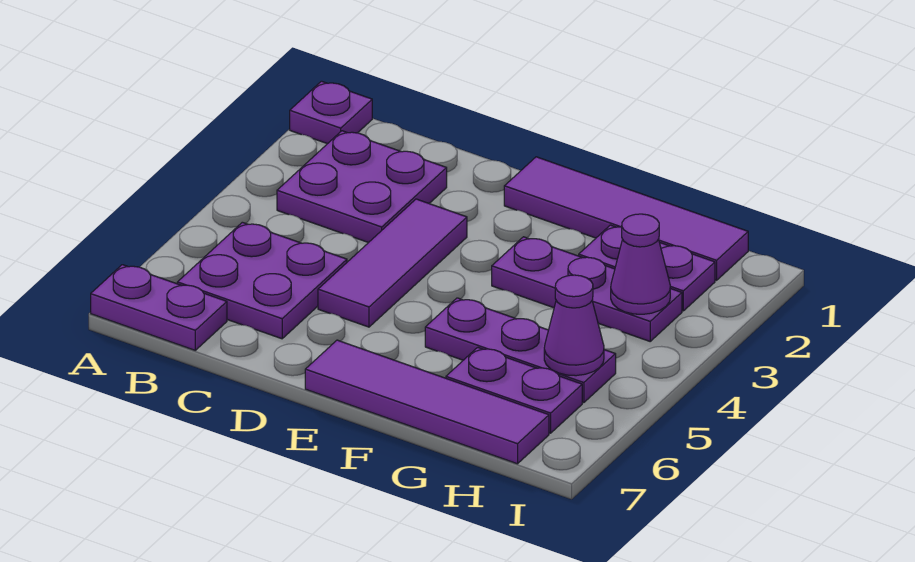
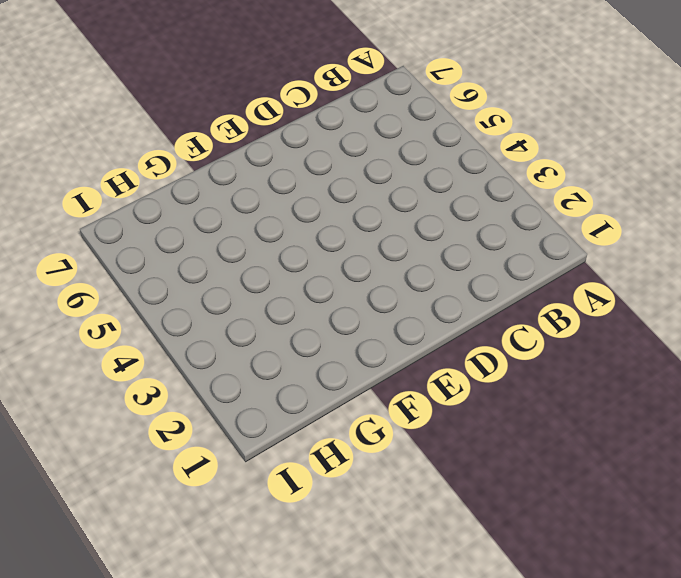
none -> purple plate A1 level 1
none -> purple plate A7:B7 level 1
none -> purple plate B2:C3 level 1

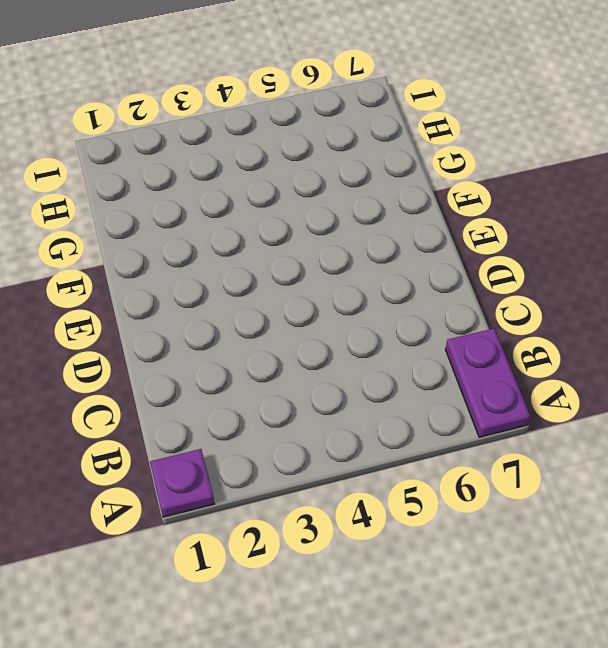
none -> purple plate B2:C3 level 1
none -> purple plate B5:C6 level 1
none -> purple tile D3:D5 level 1

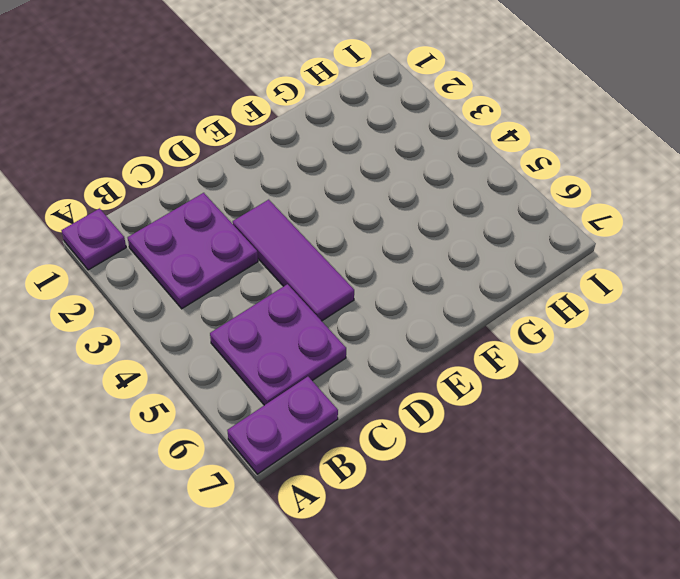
none -> purple tile E1:H1 level 1
none -> purple tile E7:H7 level 1
none -> purple plate F3:H3 level 1

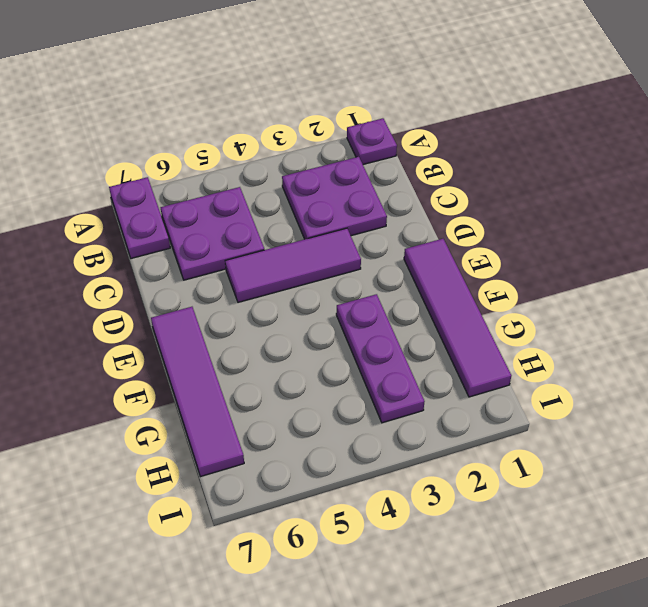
none -> purple plate F5:H5 level 1
none -> purple plate G2:H2 level 1
none -> purple plate G6:H6 level 1

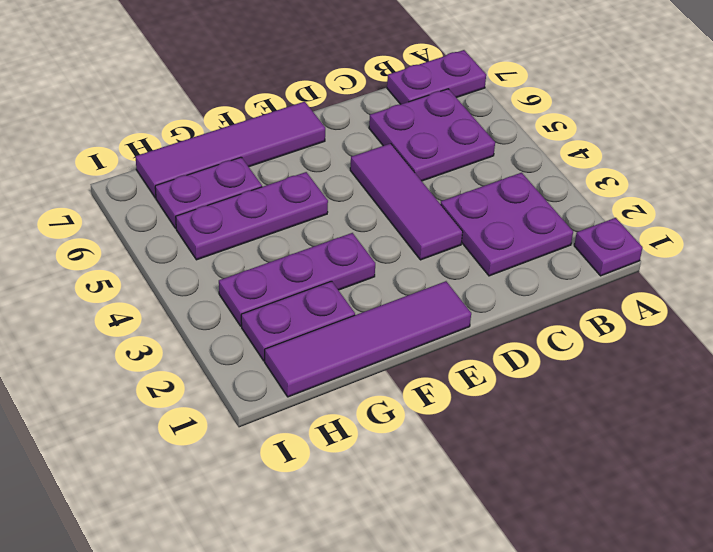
none -> purple cone H3 level 2
none -> purple cone H5 level 2

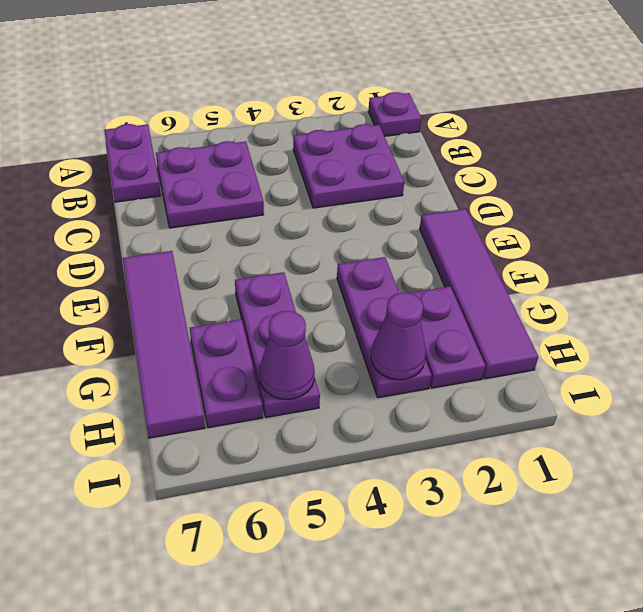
none -> purple tile D3:D5 level 1

